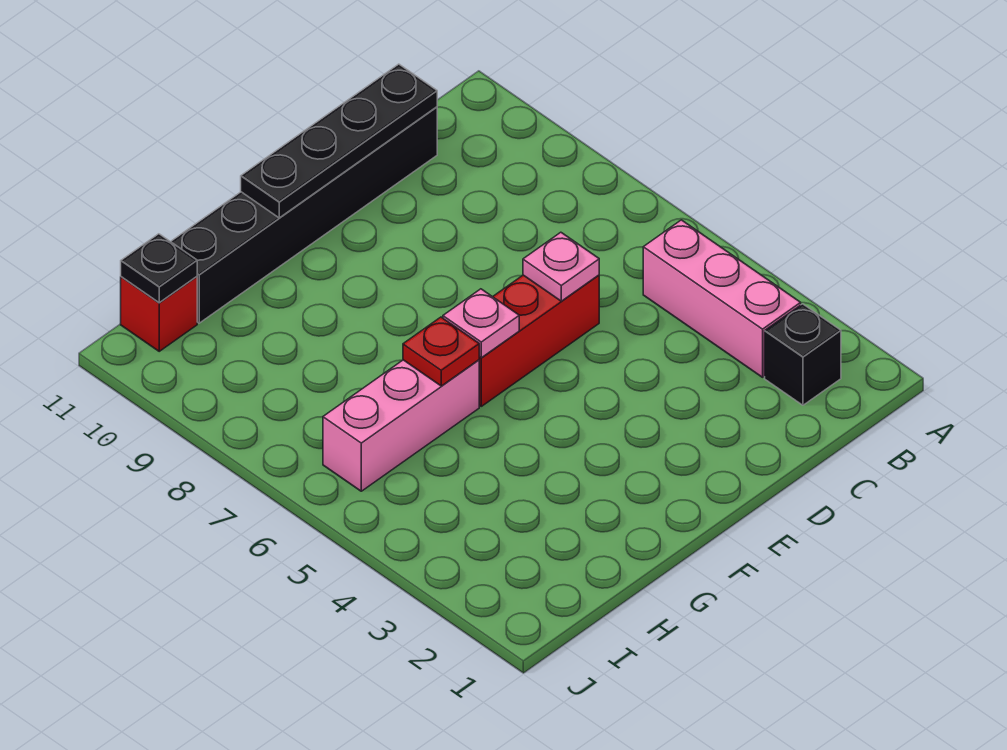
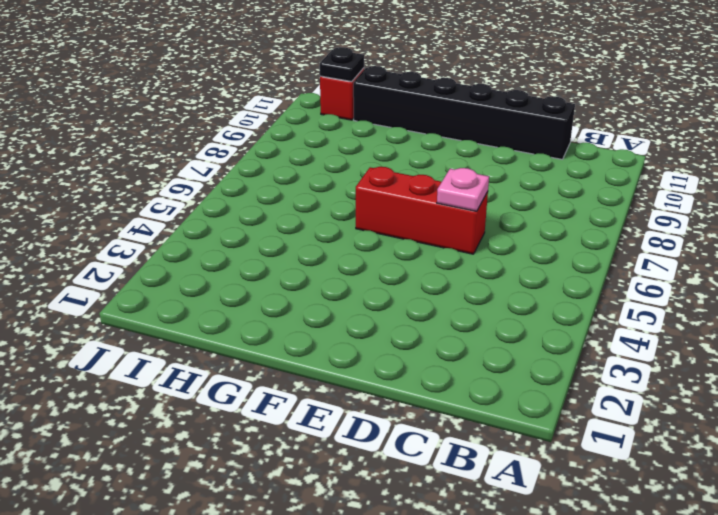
none -> black brick B2 level 1
none -> pink brick B3:B5 level 1

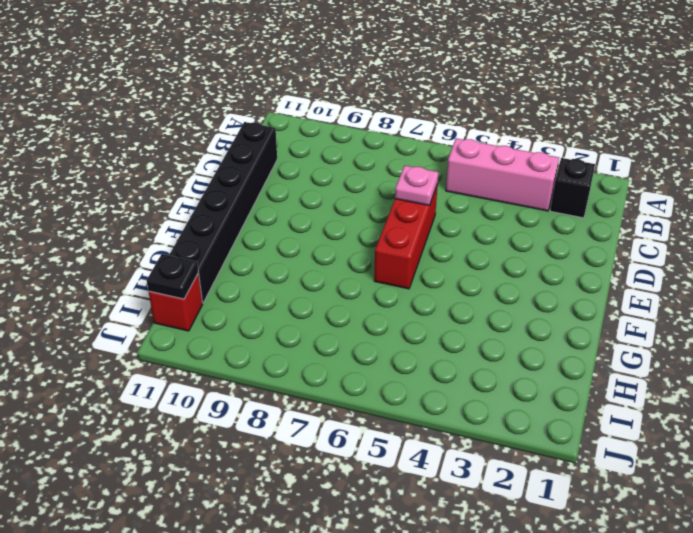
none -> pink brick G6:I6 level 1
none -> black plate C11:F11 level 2

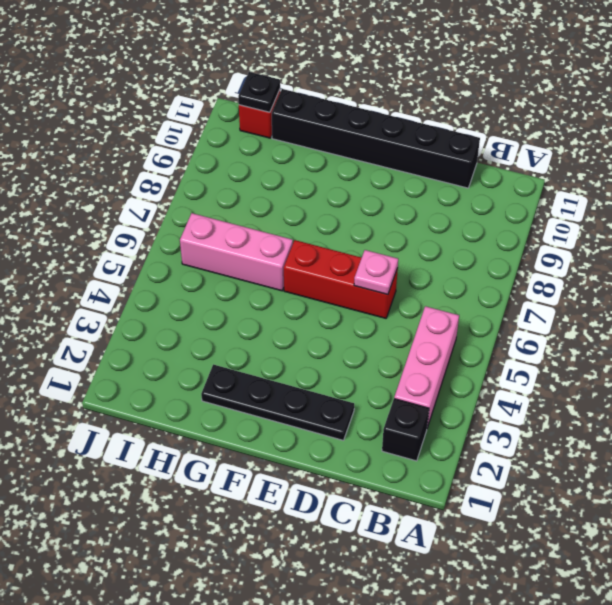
black plate D2:G2 level 1 -> black plate C11:F11 level 2
none -> pink plate F6 level 2
none -> red plate G6 level 2

